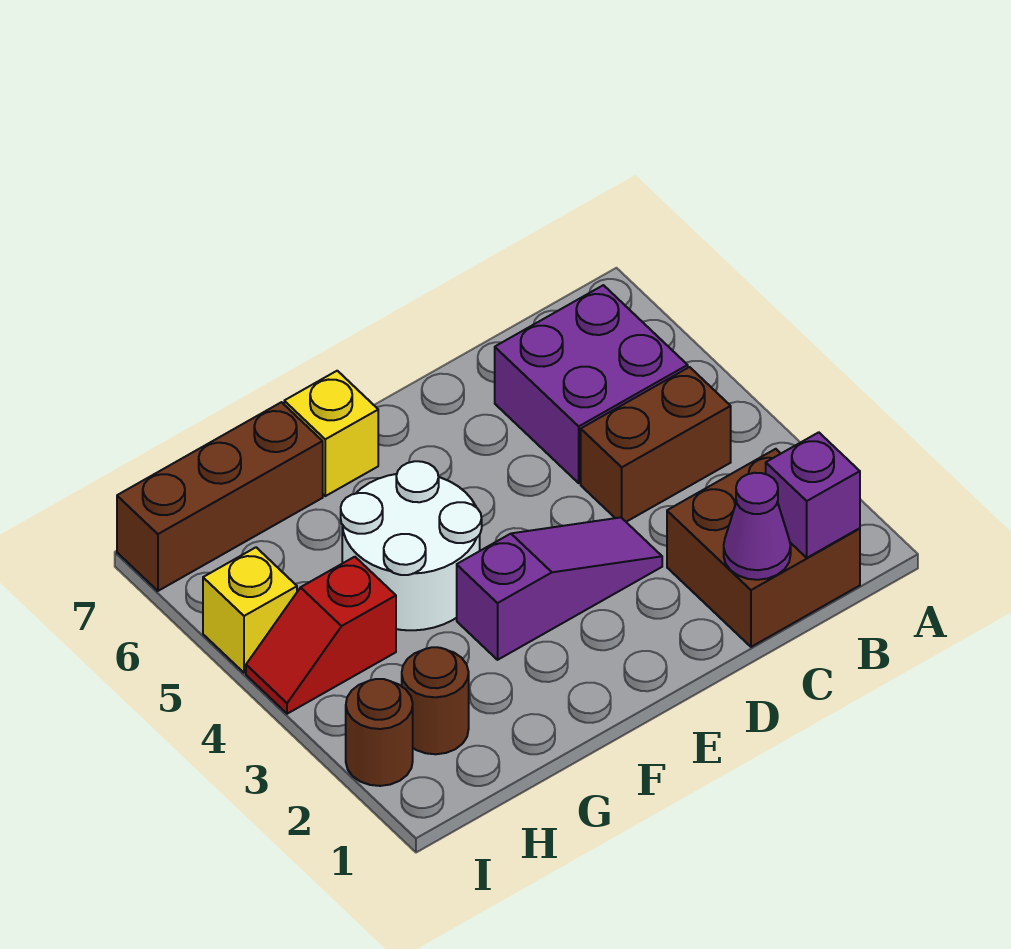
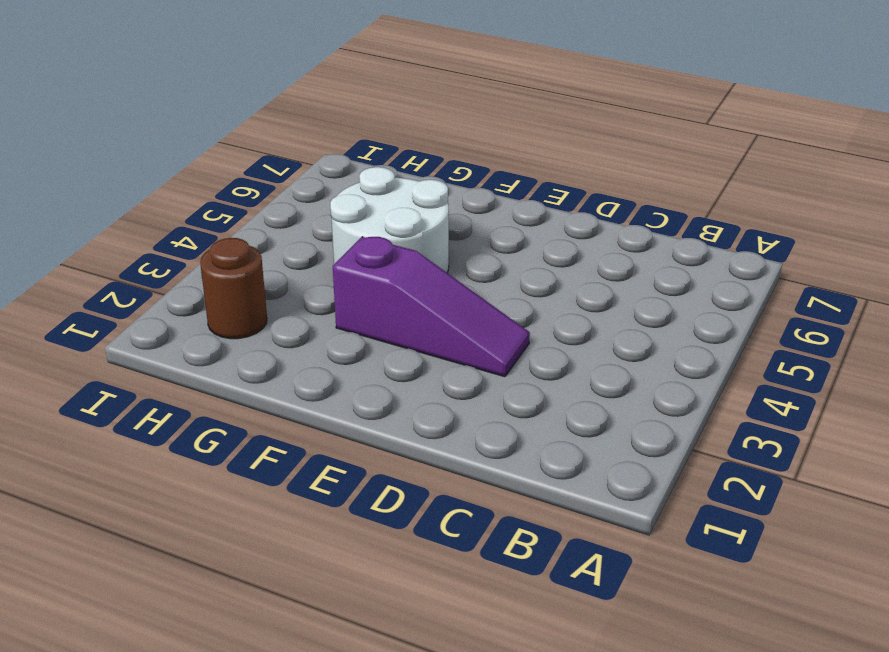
none -> brown brick B1:C2 level 1
none -> brown brick B4:C4 level 1
none -> purple brick B5:C6 level 1

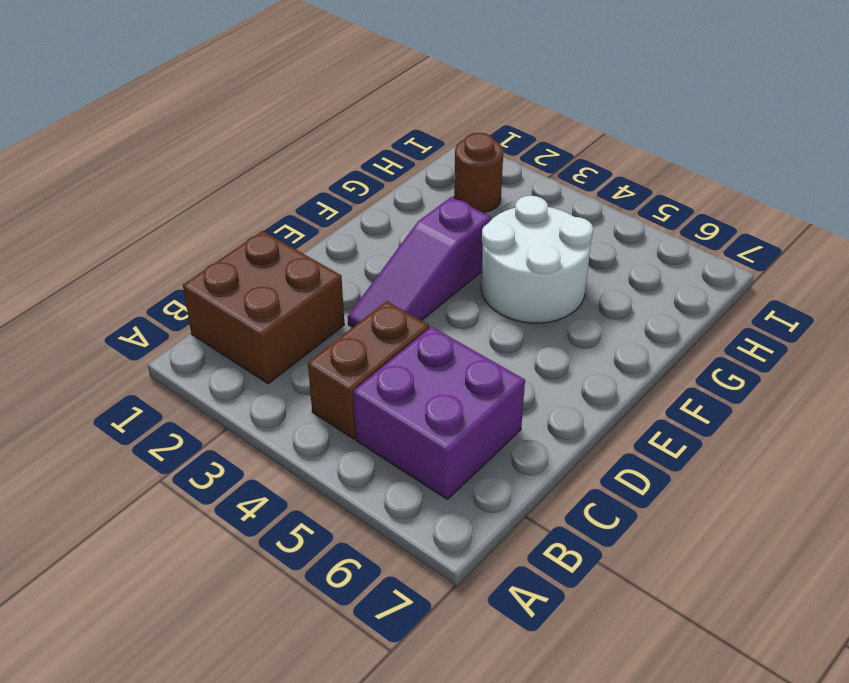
none -> yellow brick F7 level 1
none -> brown brick G7:I7 level 1
none -> red slope H4:I4 level 1 top H

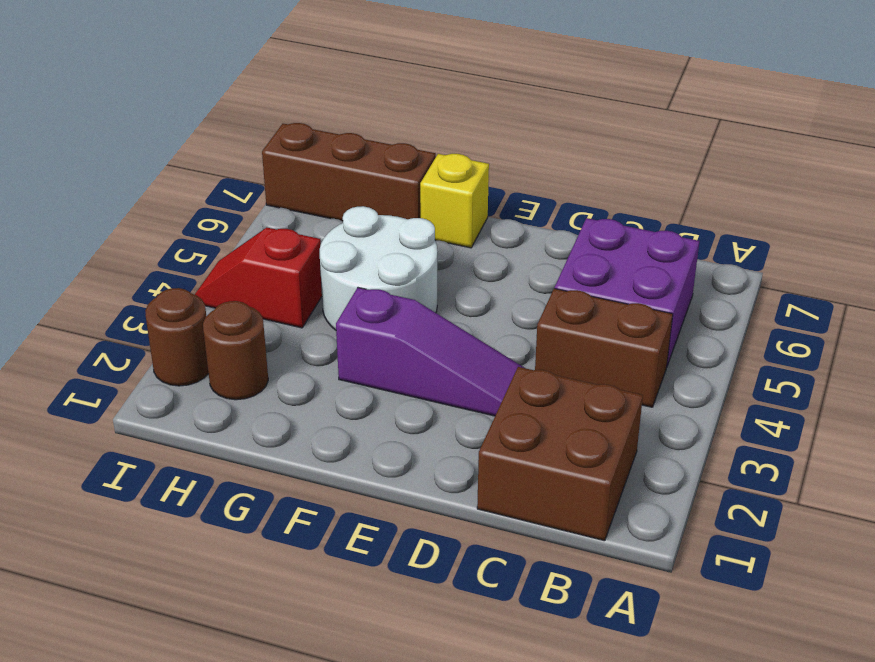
none -> yellow brick I5 level 1
none -> purple brick B1 level 2
none -> purple cone C1 level 2

